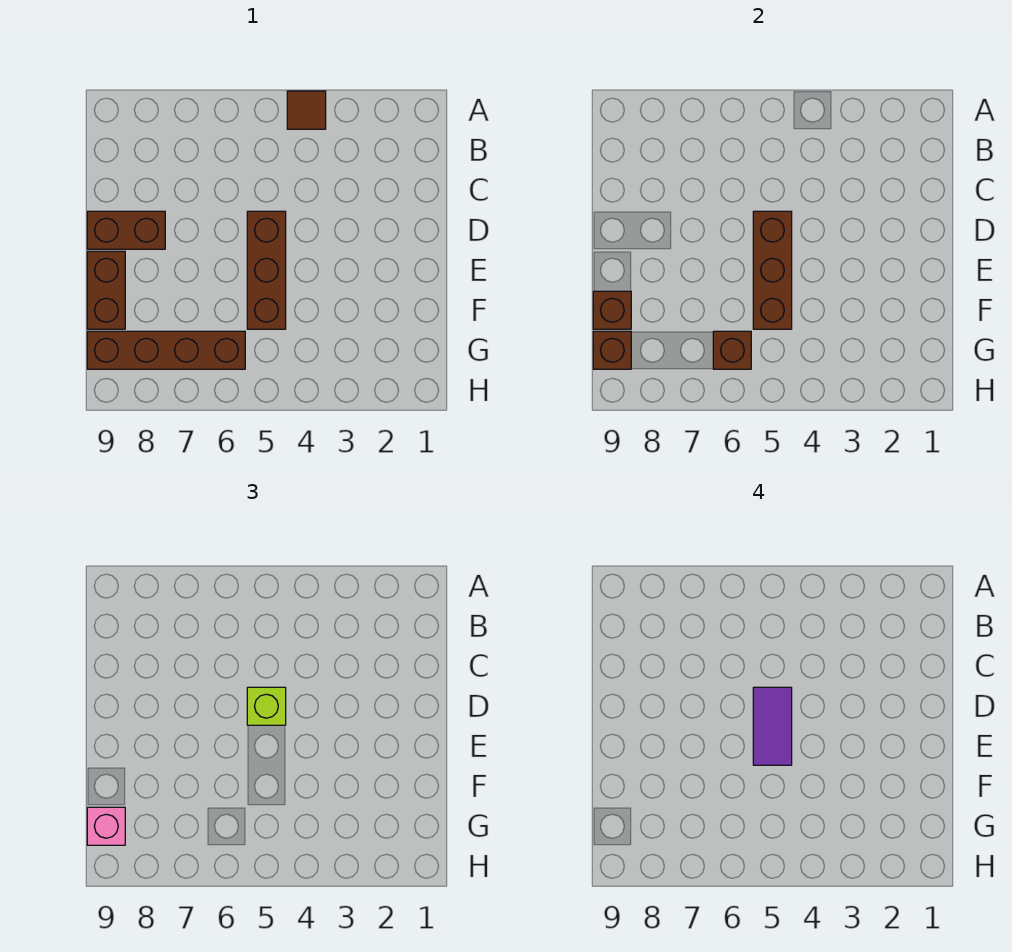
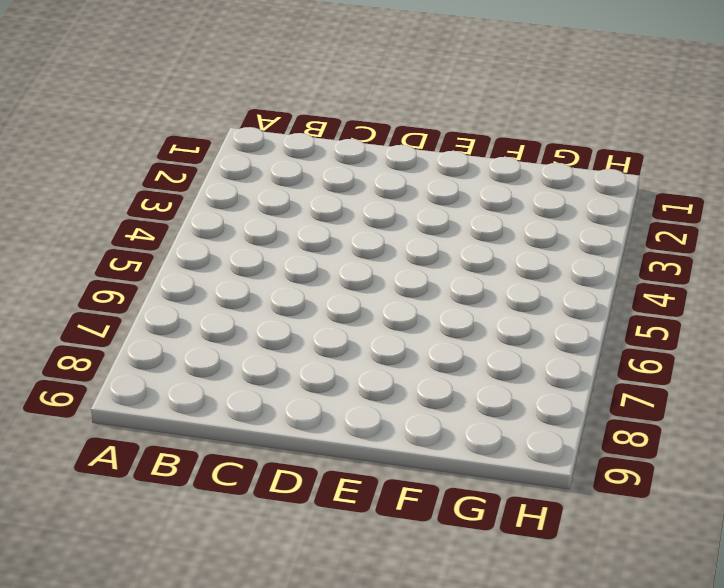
none -> brown tile A4 level 1
none -> brown brick D5:F5 level 1
none -> brown brick D8:D9 level 1

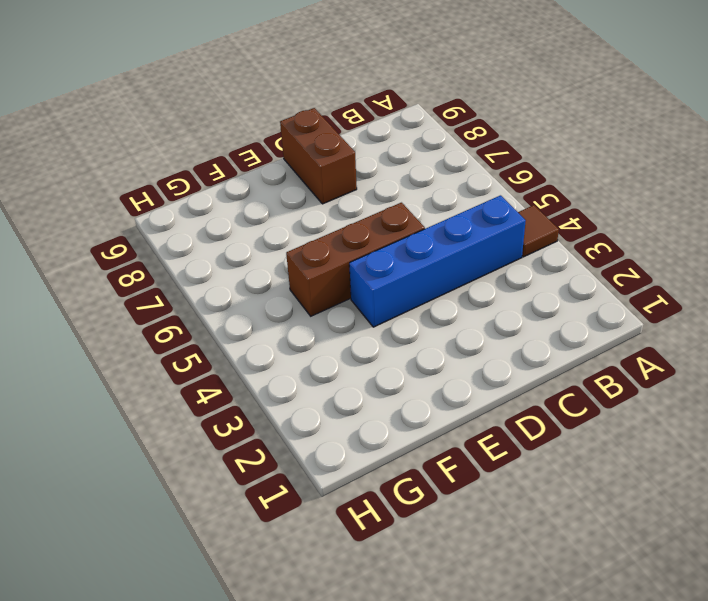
blue brick B4:E4 level 1 -> none
none -> brown brick E9:F9 level 1
none -> brown brick G6:G9 level 1
none -> brown brick D5:F5 level 2

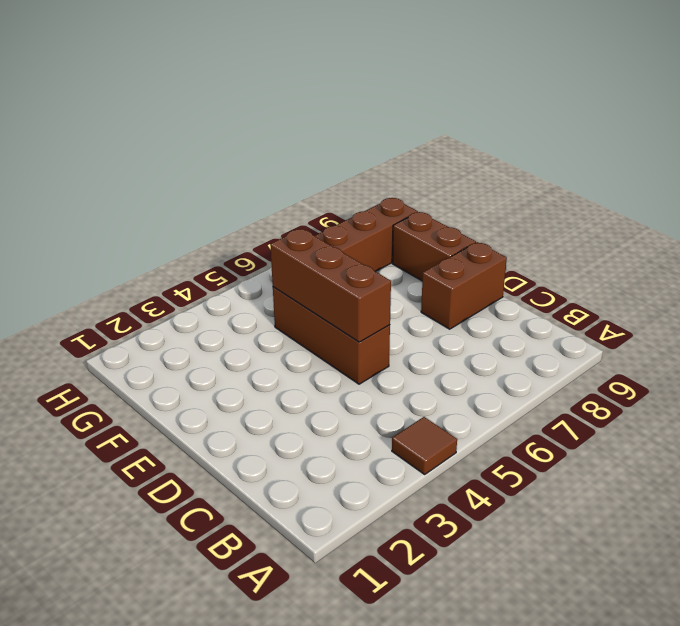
none -> brown brick F9 level 2
none -> brown brick G6 level 2
none -> brown brick G9 level 2

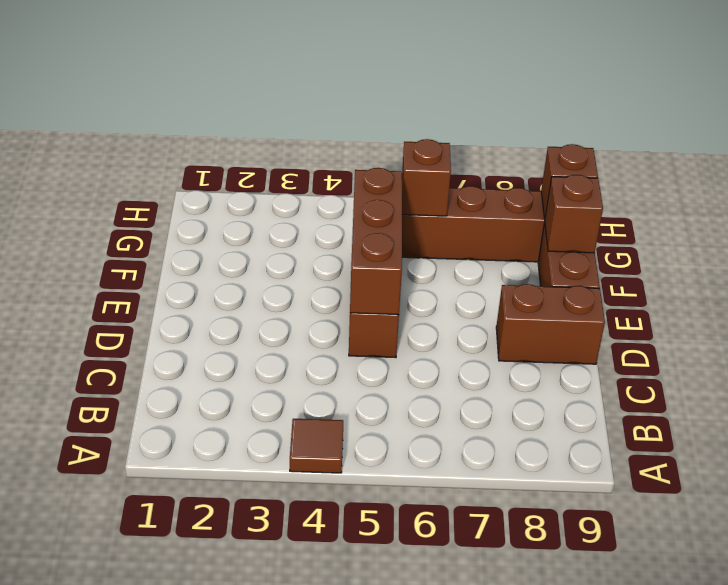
none -> lime brick D5 level 3
none -> pink brick G9 level 3
none -> purple tile D5:E5 level 4

